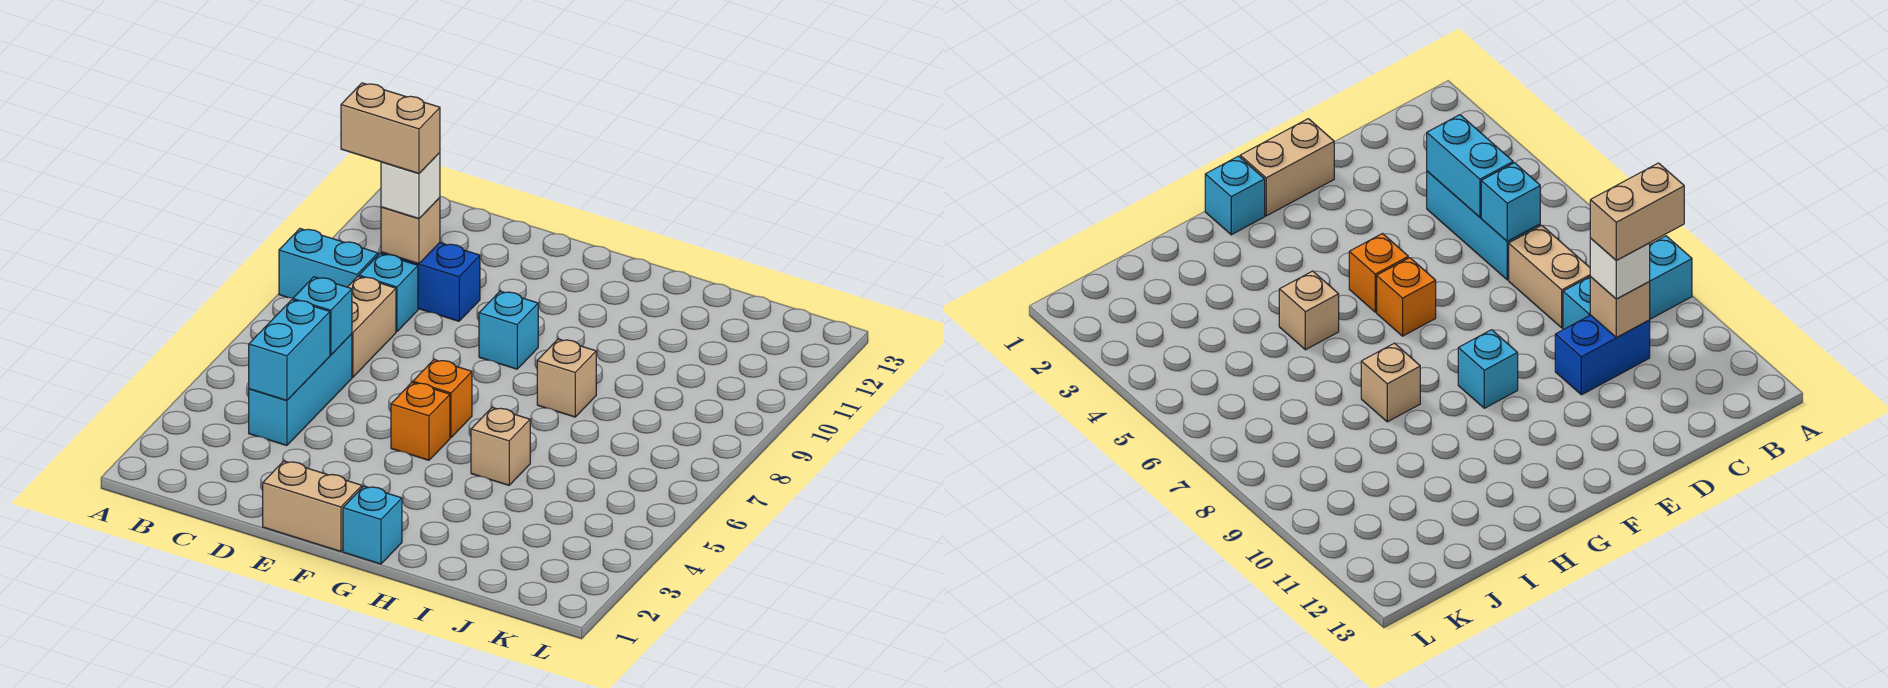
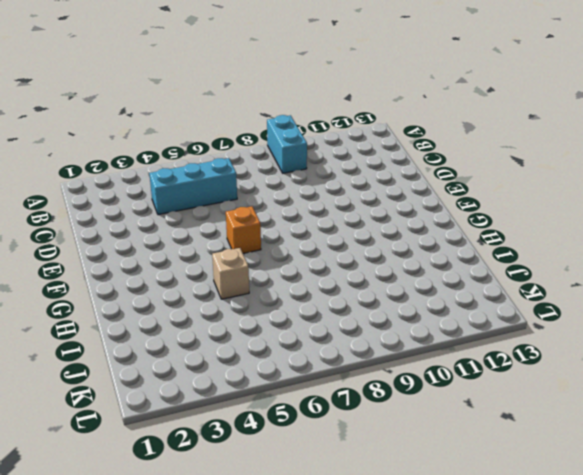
none -> tan brick C7:C8 level 1
none -> cyan brick C9 level 1
none -> blue brick C10:D10 level 1

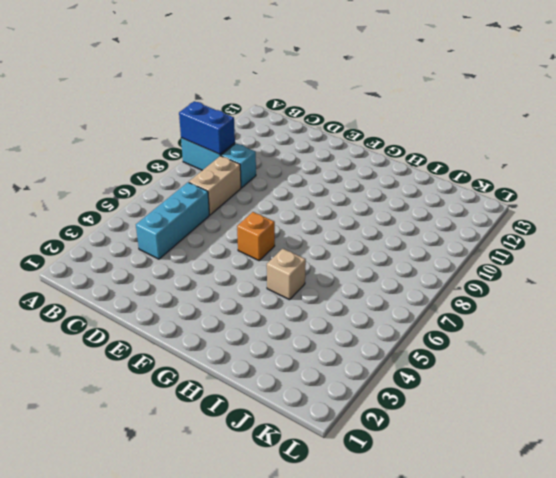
blue brick A9:B9 level 2 -> blue brick C10:D10 level 1
none -> tan brick E1:F1 level 1
none -> orange brick F5 level 1
none -> cyan brick F9 level 1

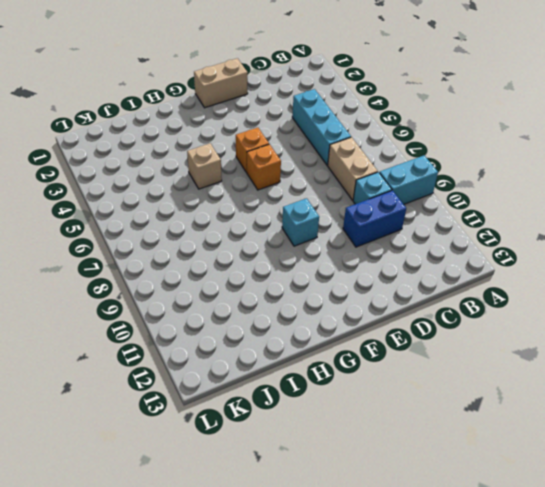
none -> cyan brick G1 level 1
none -> tan brick H8 level 1
none -> cyan brick C4:C5 level 2

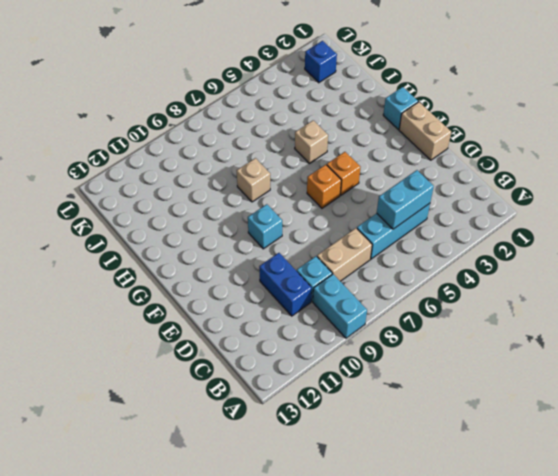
blue brick K2 level 1 -> none
none -> cyan brick C6 level 2
none -> tan brick C10 level 2
none -> white brick C10 level 3

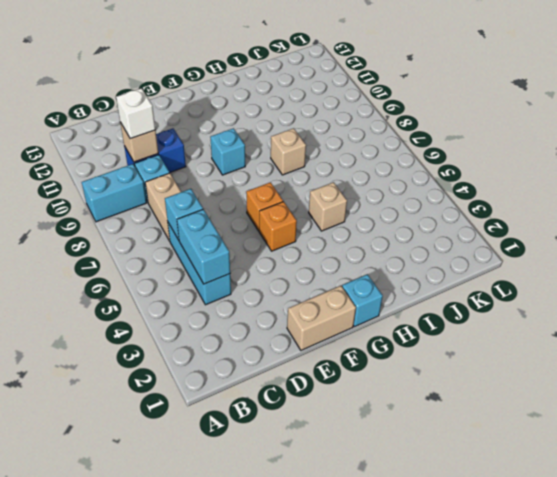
none -> tan brick B10:C10 level 4

